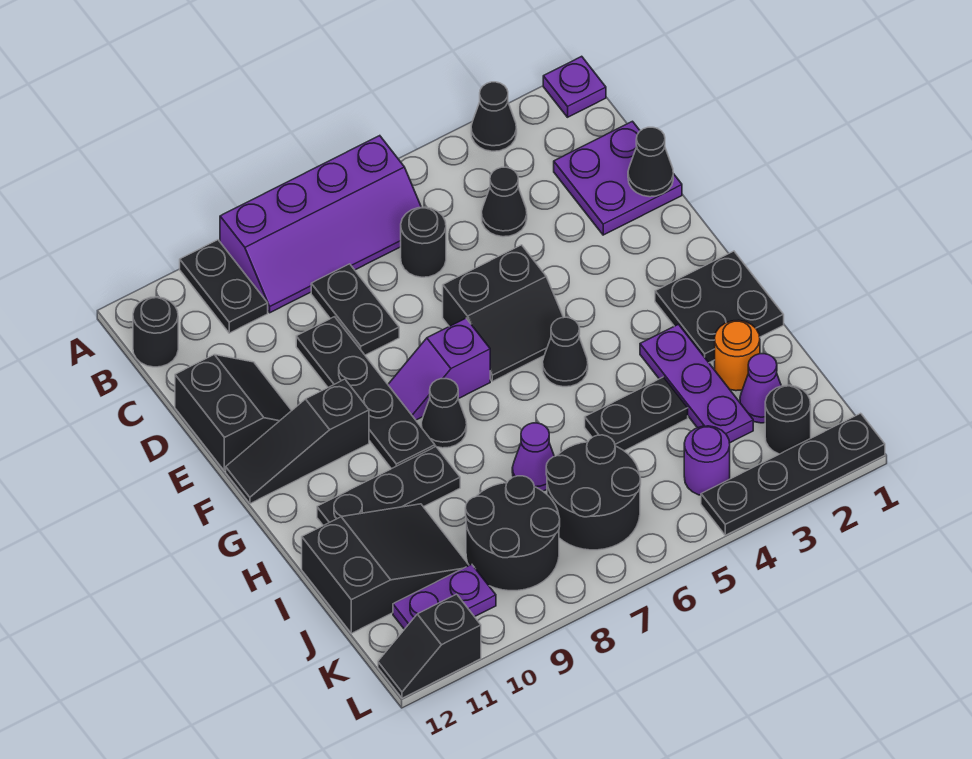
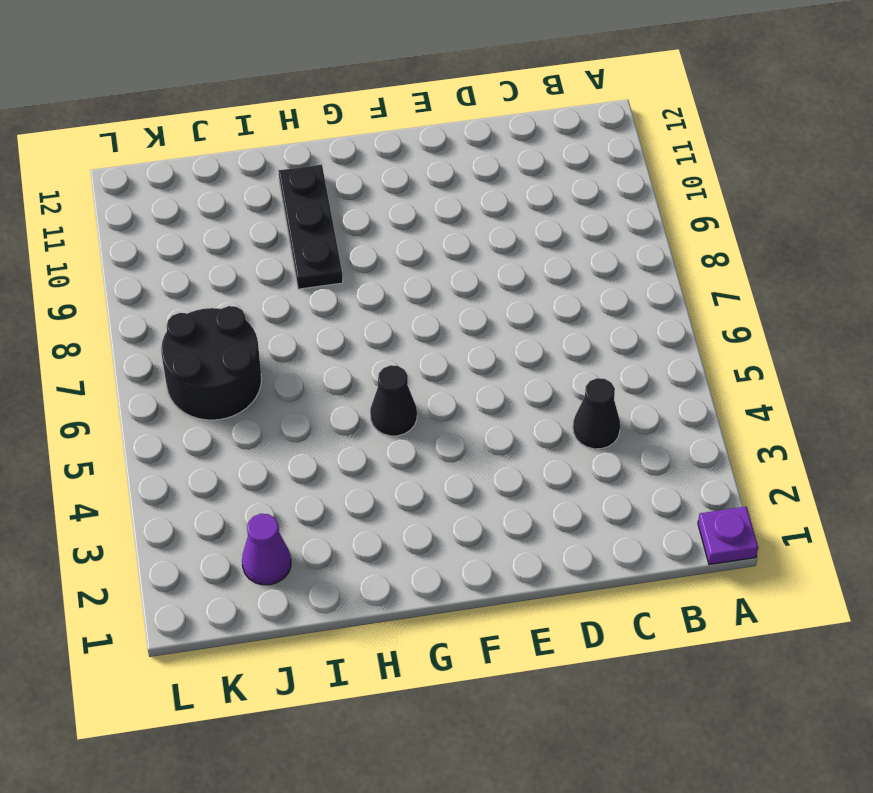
none -> black cone A3 level 1
none -> purple slope A6:B9 level 1 top A
none -> black plate A10:B10 level 1
none -> black round brick B12 level 1

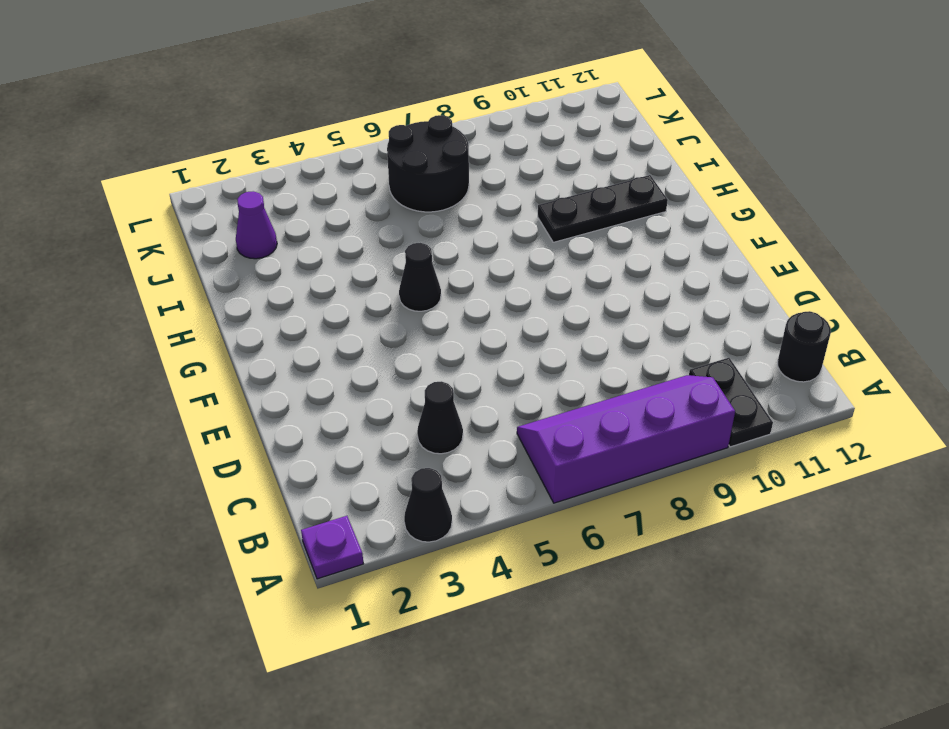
none -> purple plate C1:D2 level 1
none -> black round brick C6 level 1
none -> black plate C8:D8 level 1
none -> black plate D9:G9 level 1

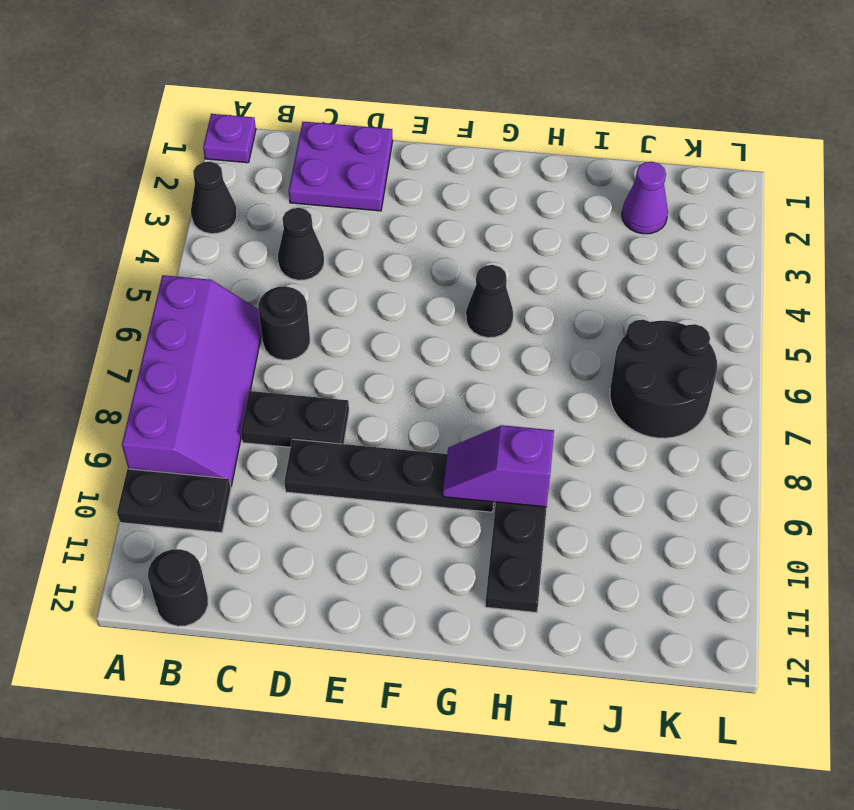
purple slope G9:H9 level 2 top H -> purple slope F7:F8 level 1 top 7
none -> black slope D11:E12 level 1 top 12
none -> black slope E5:F6 level 1 top E
none -> black slope F10:F12 level 1 top 10
none -> black plate G1:H2 level 1

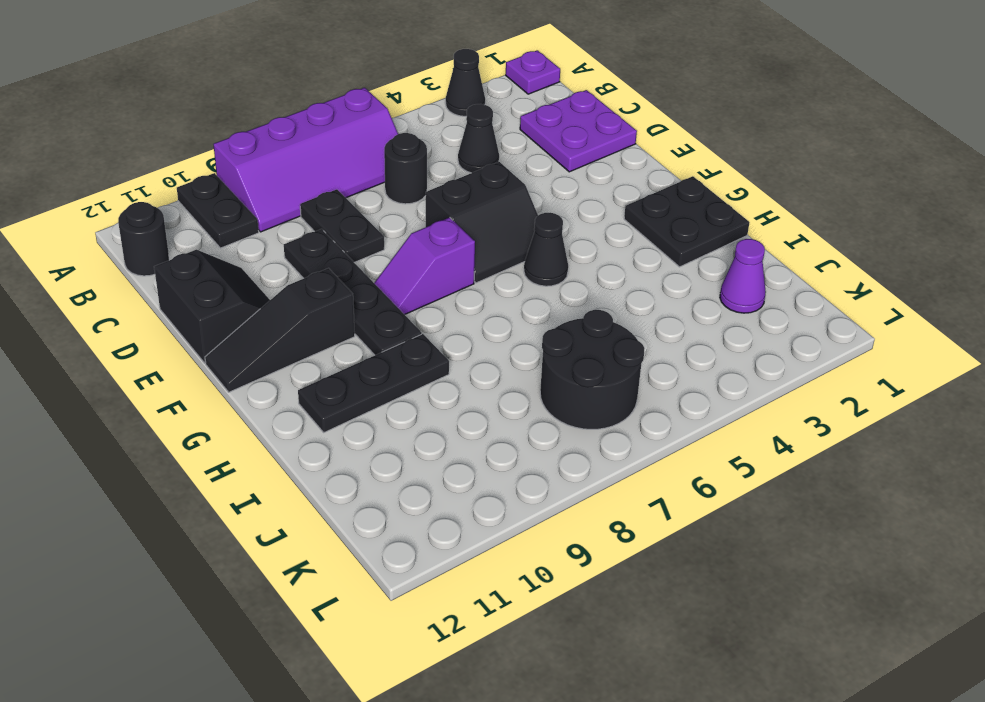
none -> black cone G8 level 1
none -> purple plate H3:J3 level 1
none -> orange round brick I2 level 1
none -> black plate I4:I5 level 1

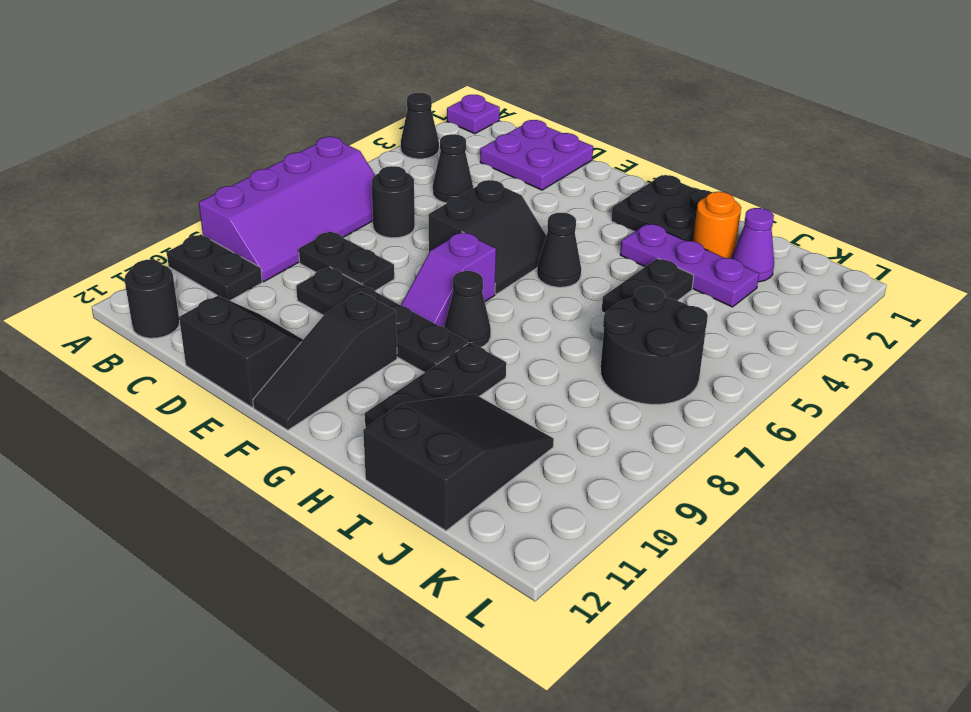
none -> purple cone I7 level 1
none -> black round brick J8:K9 level 1
none -> black round brick K2 level 1
none -> purple round brick K4 level 1

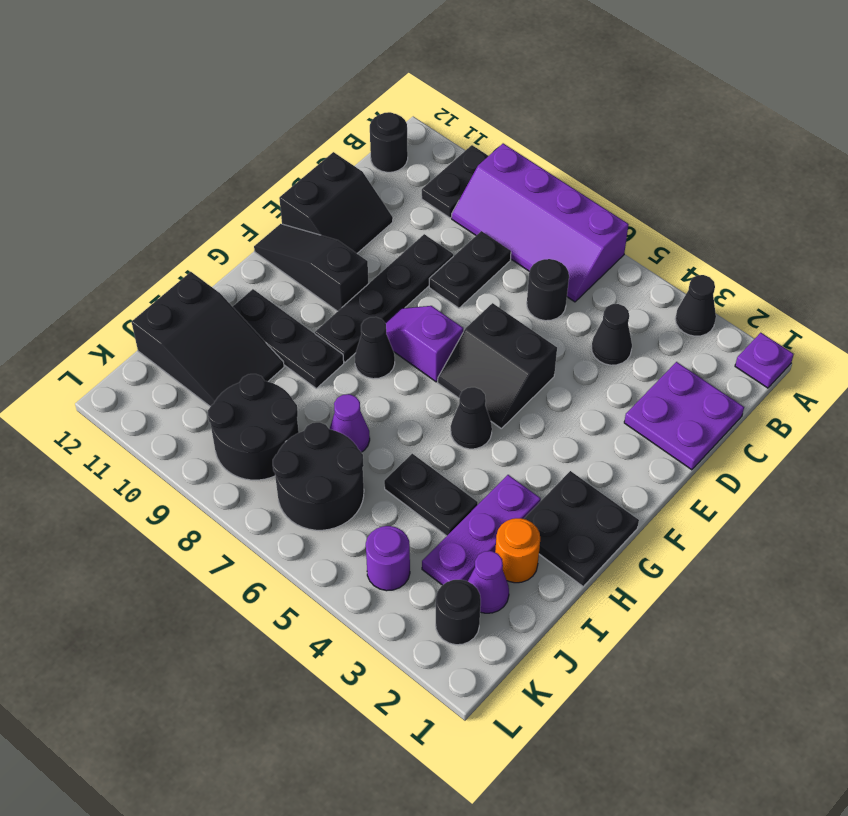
none -> purple plate K10:K11 level 1
none -> black plate L1:L4 level 1
none -> black slope L11:L12 level 1 top 11
none -> black cone D1 level 2

